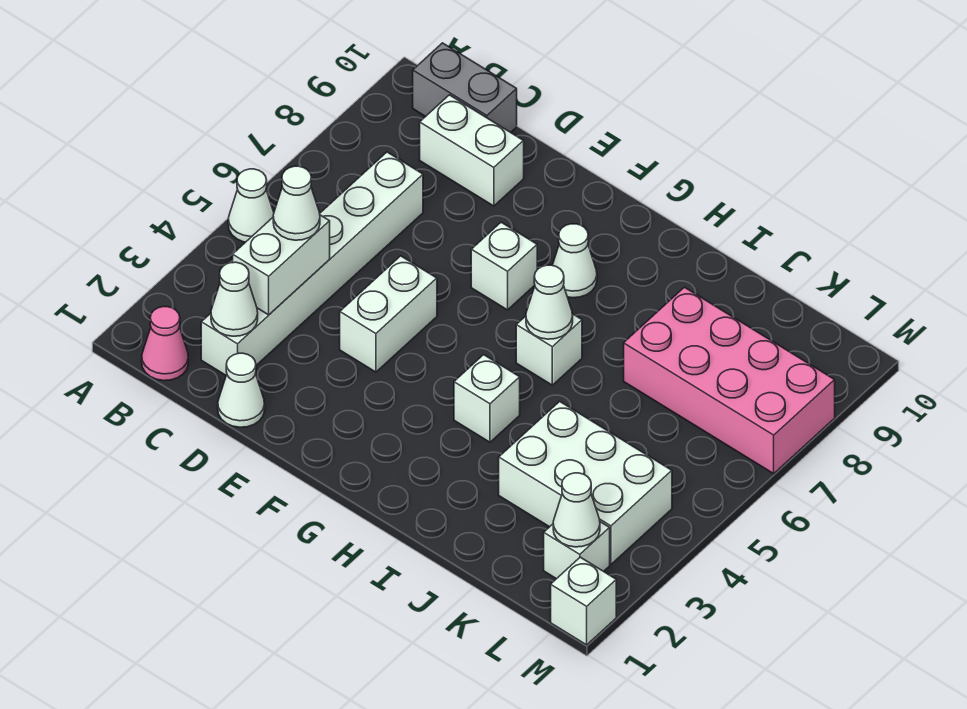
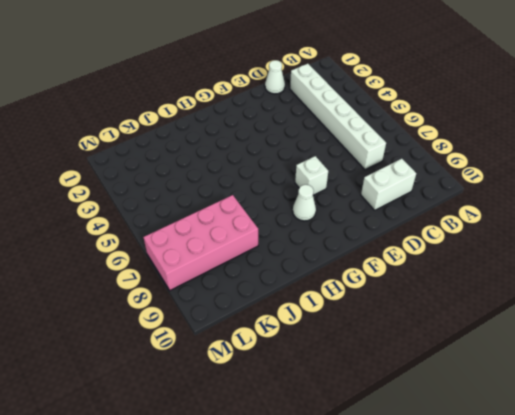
none -> white cone A5 level 1
none -> pink cone B1 level 1
none -> grey brick B10:C10 level 1

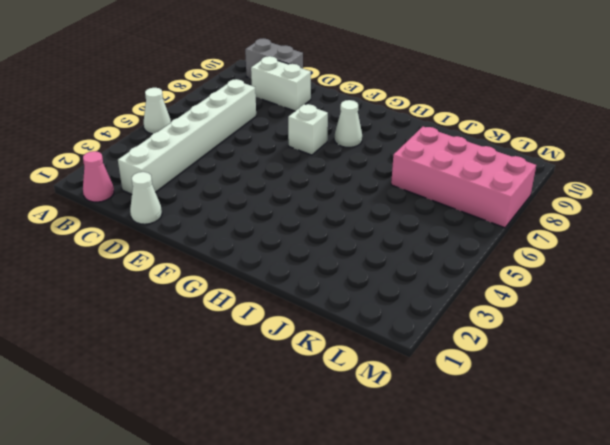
none -> white brick E4:E5 level 1
none -> white brick H4 level 1
none -> white brick H6 level 1

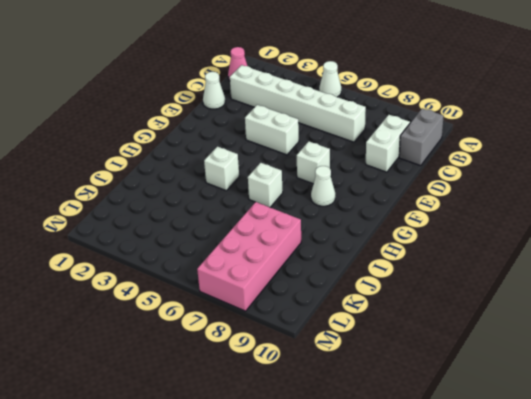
none -> white brick J3:L4 level 1
none -> white brick L2 level 1
none -> white brick M1 level 1

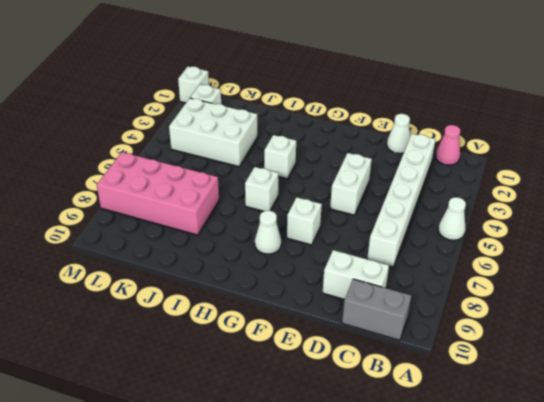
none -> white cone C2 level 2
none -> white brick C3:C4 level 2
none -> white cone H6 level 2

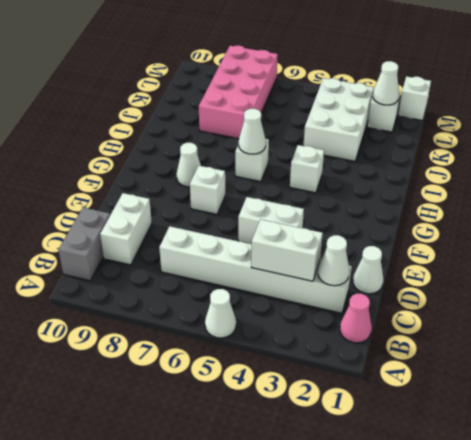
none -> white cone C4 level 3

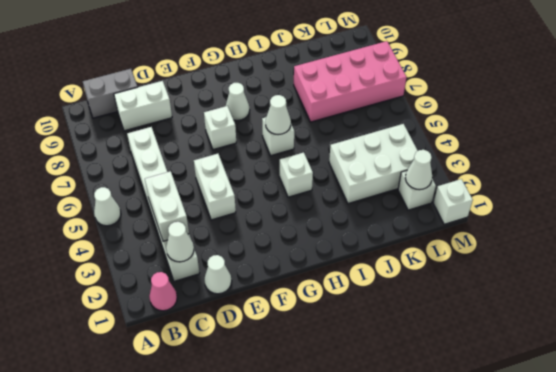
none -> white cone C4 level 3

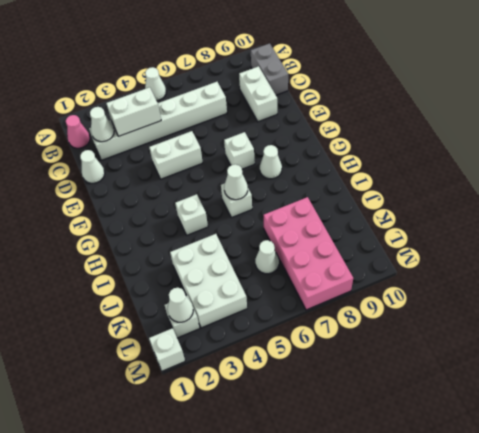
white cone K6 level 1 -> white cone C4 level 3

